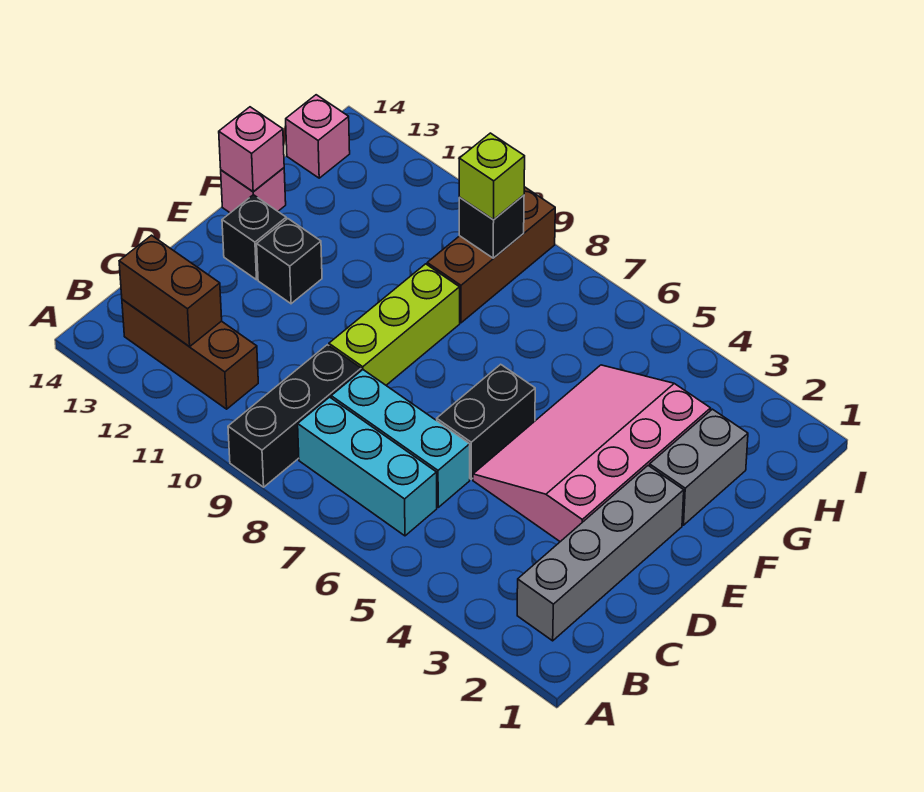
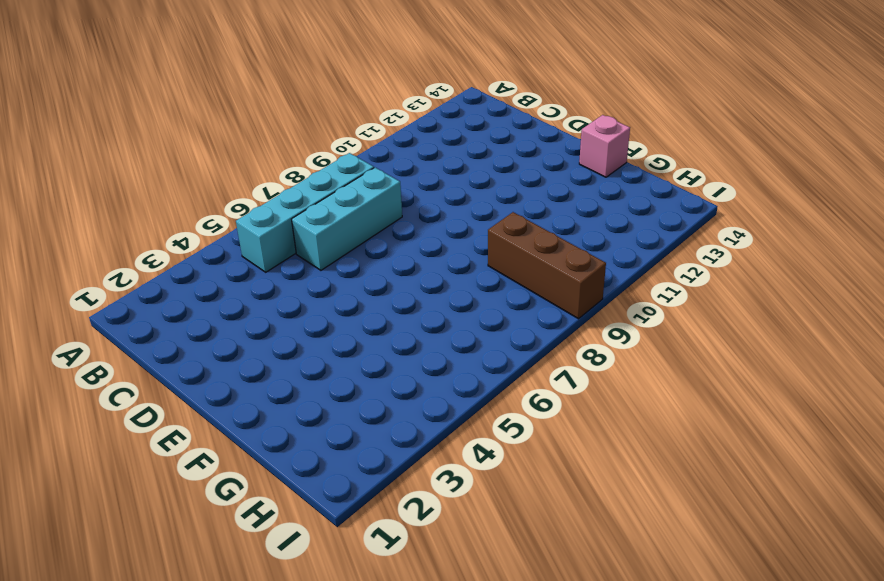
cyan brick B5:B8 level 1 -> cyan brick B6:B8 level 1
none -> black brick A9:C9 level 1
none -> grey brick B2:E2 level 1
none -> brown brick B11:B13 level 1

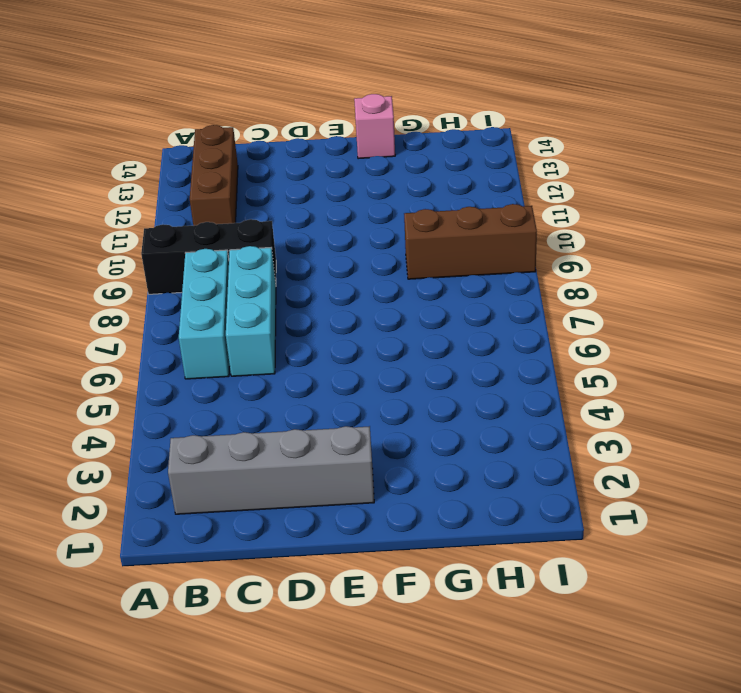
none -> pink slope D3:G5 level 1 top 3
none -> black brick D6:E6 level 1
none -> lime brick D9:F9 level 1

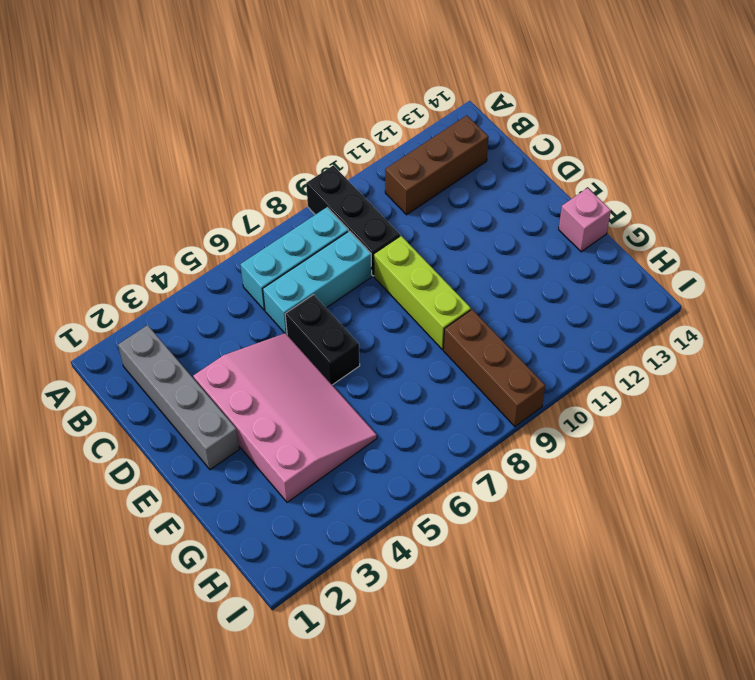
none -> black brick E12 level 1
none -> black brick E13 level 1
none -> grey brick F2:G2 level 1

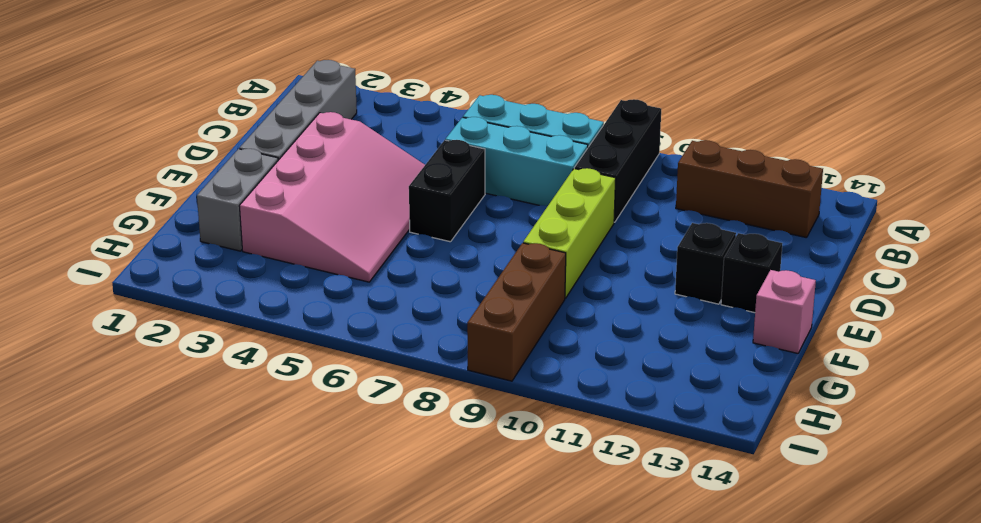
none -> pink brick H14 level 1
none -> brown brick B12:B13 level 2
none -> pink brick F14 level 2

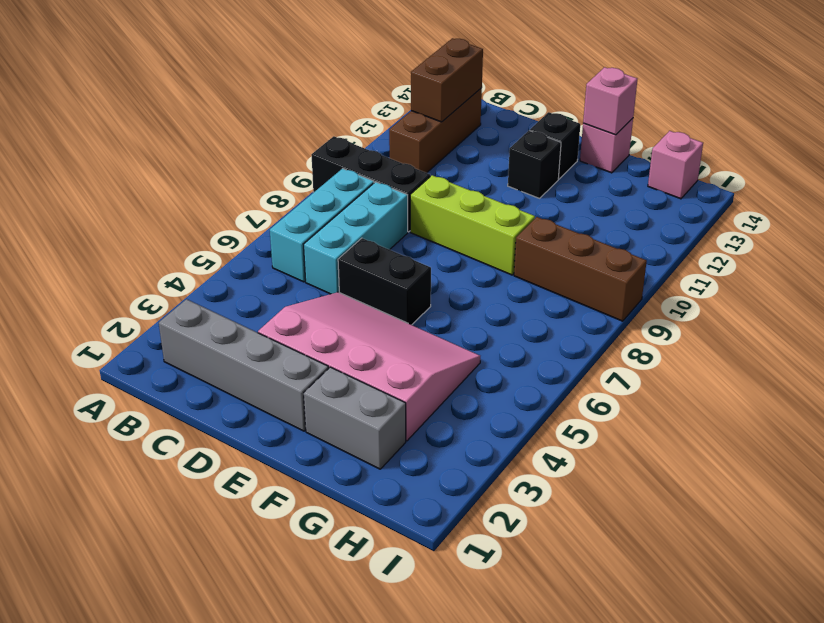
none -> black brick H9 level 2
none -> lime brick H9 level 3

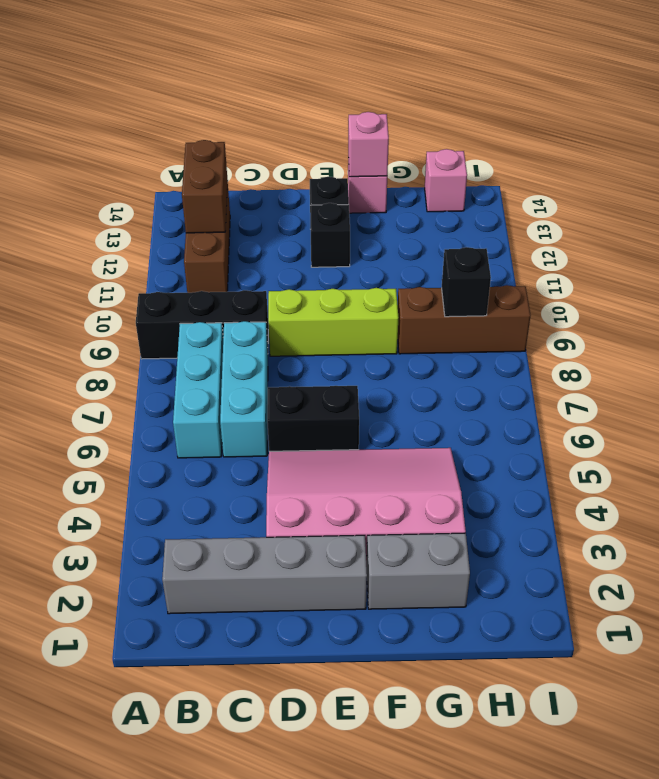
none -> lime brick H9 level 3

